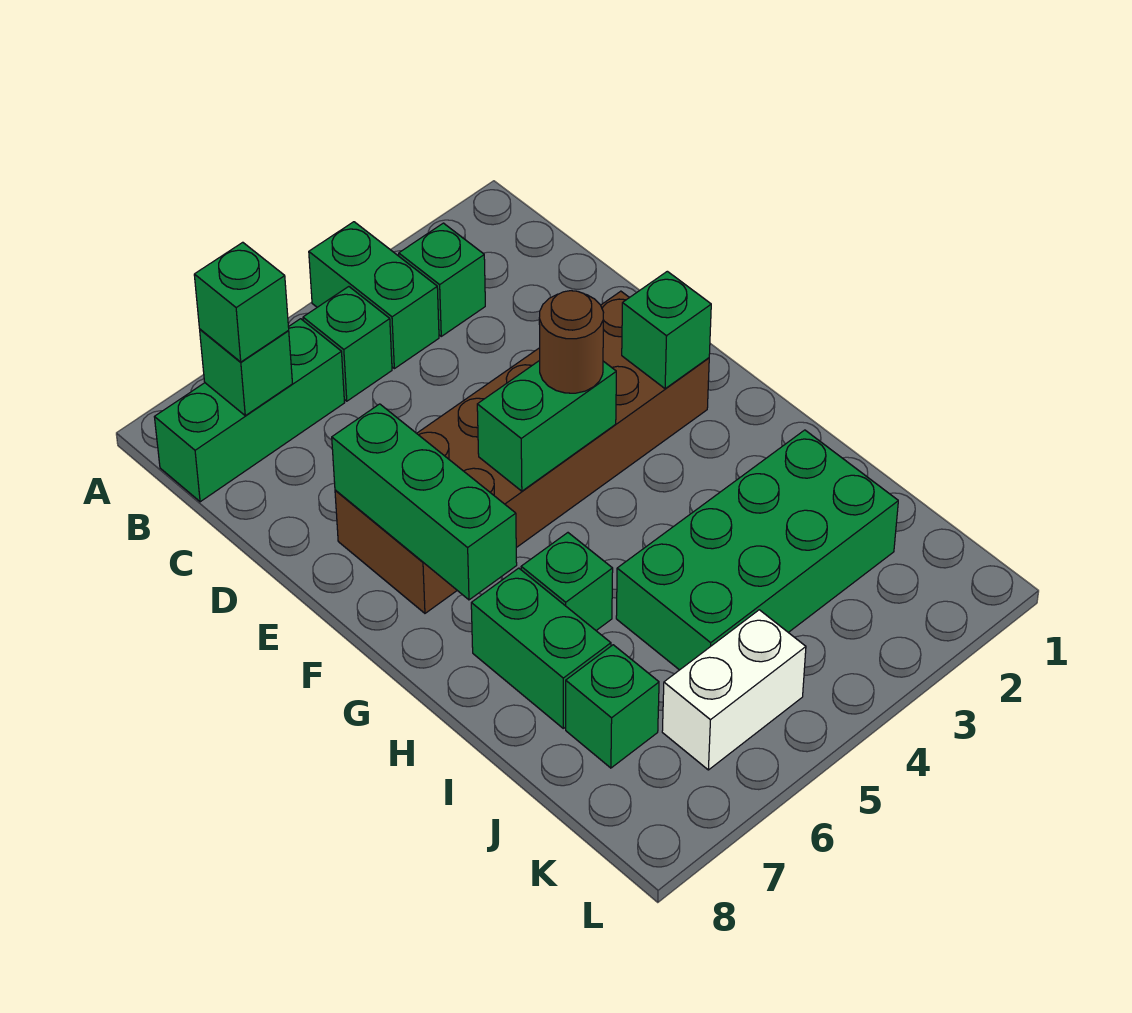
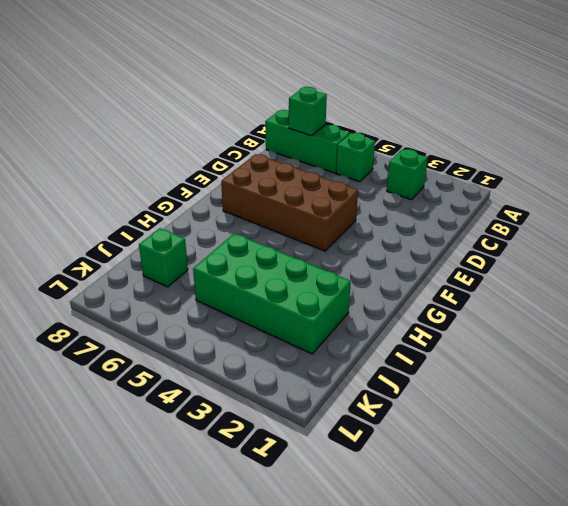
brown brick E4:F7 level 1 -> brown brick E2:F7 level 1
none -> green brick A4:B4 level 1
none -> green brick H6 level 1
none -> green brick H7:I7 level 1

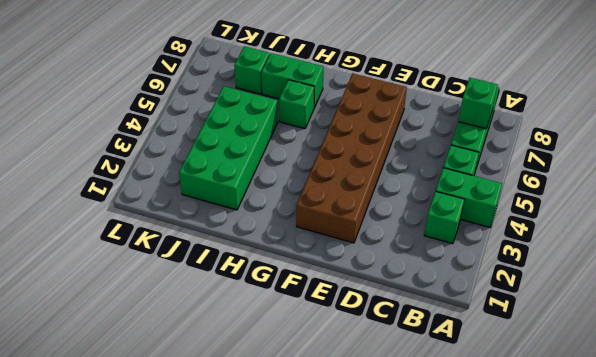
none -> white brick K5:K6 level 1
none -> green brick E7:G7 level 2
none -> green brick F2 level 2

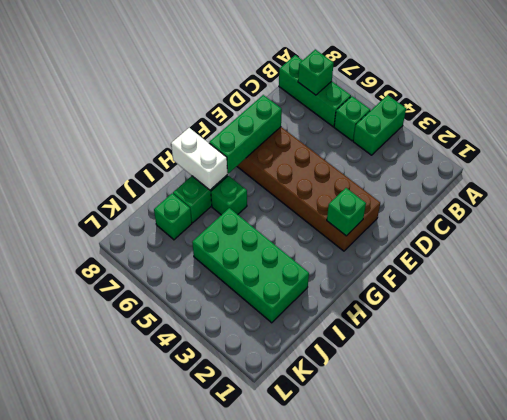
white brick H7:H8 level 2 -> white brick K5:K6 level 1
none -> green brick B3 level 1
none -> green brick F4:F5 level 2
none -> green brick B7 level 3

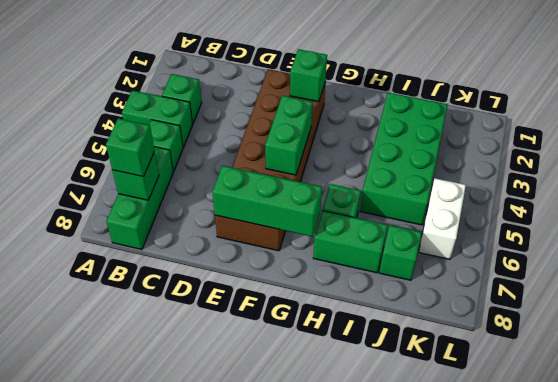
none -> brown round brick F4 level 3

